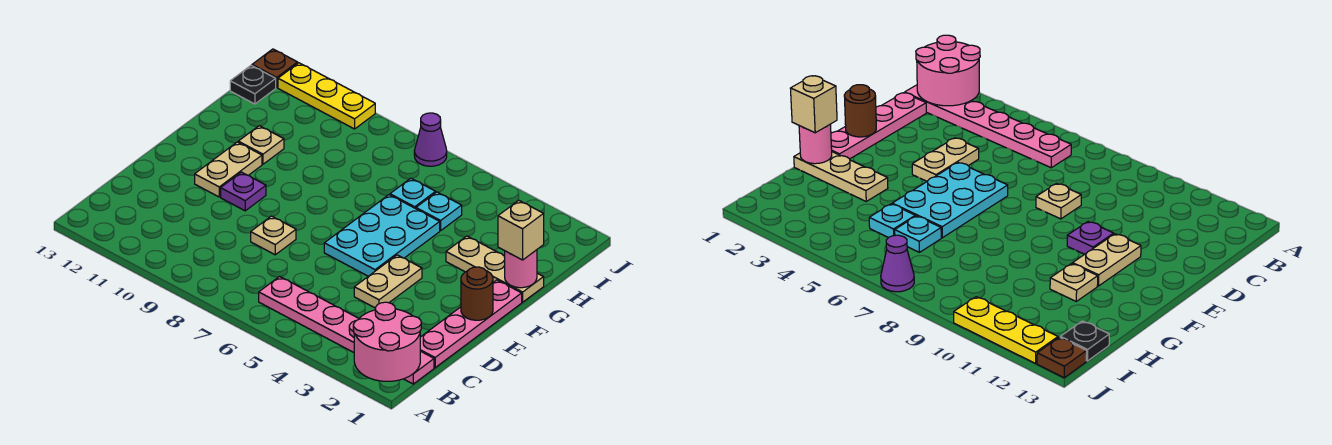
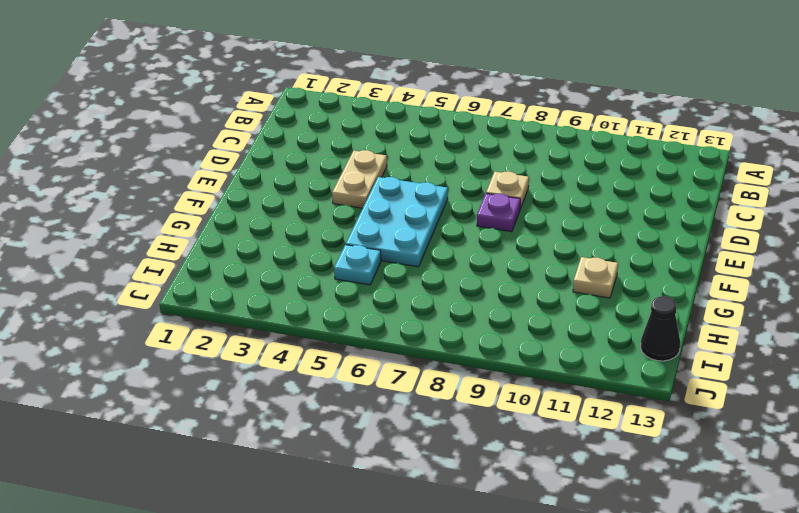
purple plate E8 level 1 -> purple plate E10 level 1
black cone I13 level 1 -> black plate I13 level 1
none -> pink plate B1:B6 level 1
none -> pink plate C1:F1 level 1
none -> tan plate E11:F11 level 1

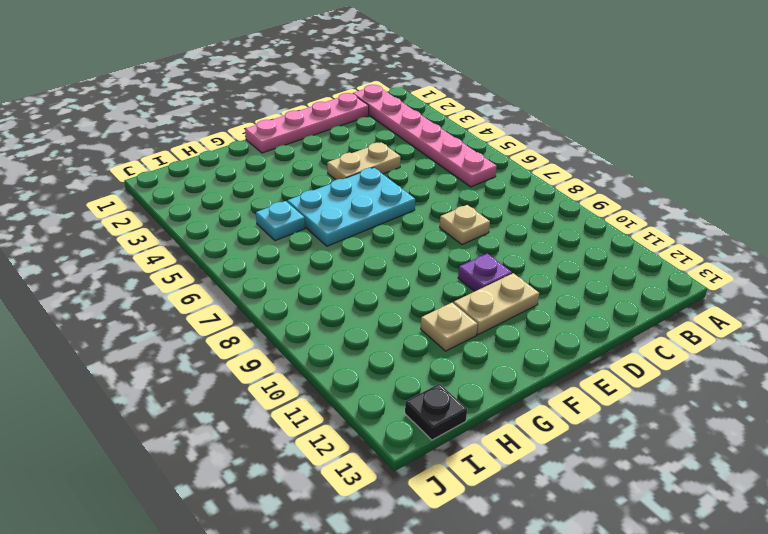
none -> tan plate G1:G3 level 1
none -> cyan plate H6 level 1
none -> purple cone J7 level 1

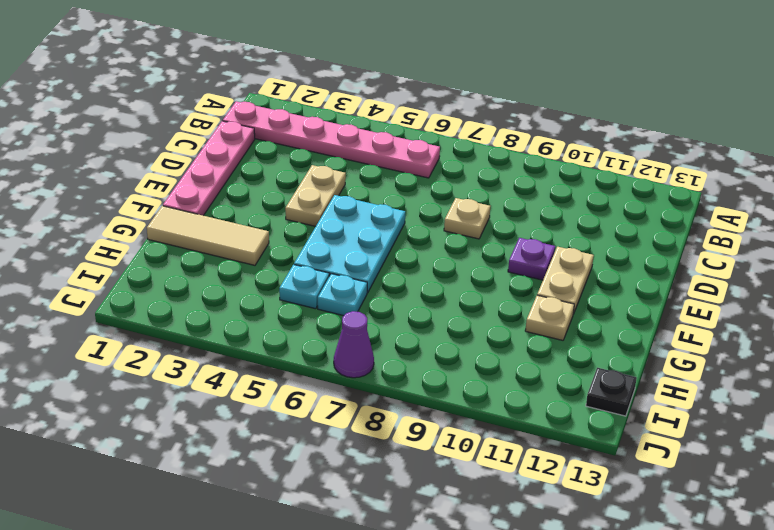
tan tile G1:G3 level 1 -> tan plate G1:G3 level 1
none -> yellow plate J10:J12 level 1
none -> brown plate J13 level 1
none -> pink round brick A1:B2 level 2

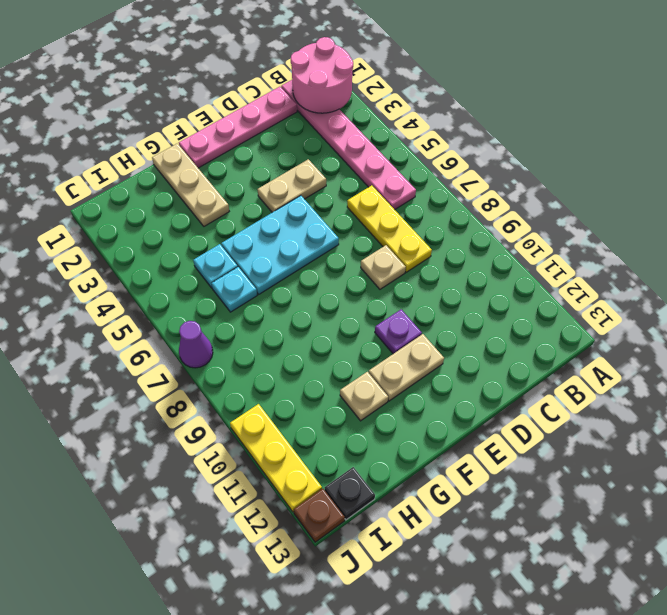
yellow plate C6:C8 level 1 -> none
none -> brown round brick E1 level 2
none -> pink round brick G1 level 2
none -> tan brick G1 level 3

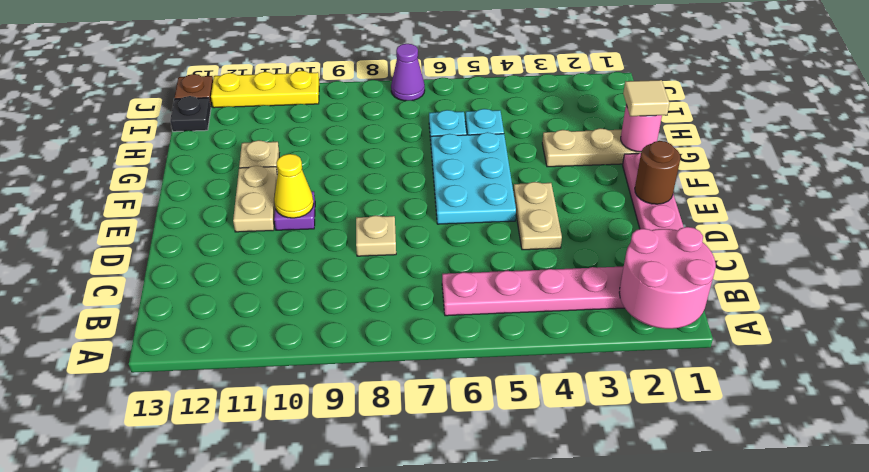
yellow cone E10 level 2 -> none
tan tile G1 level 3 -> tan brick G1 level 3

